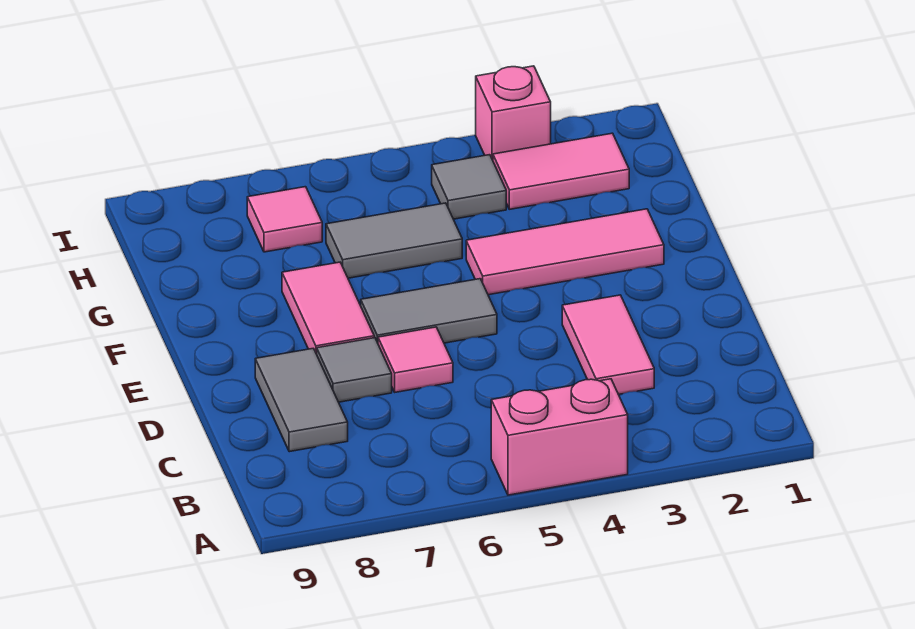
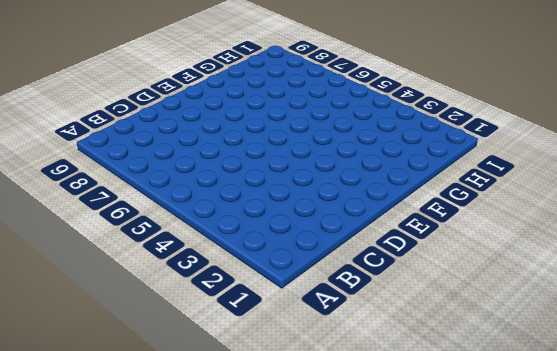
none -> pink brick A4:A5 level 1
none -> pink tile C3:D3 level 1
none -> grey tile C8:D8 level 1

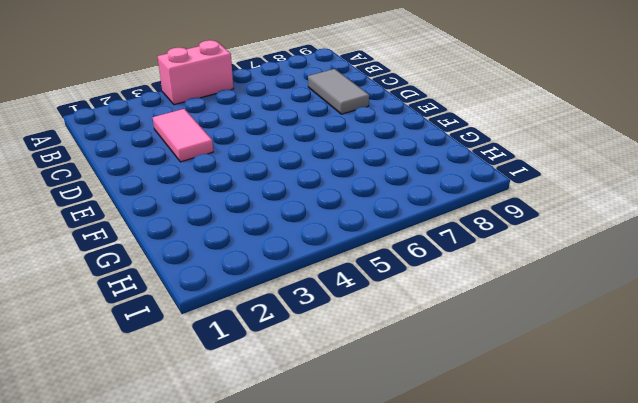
none -> pink tile D6 level 1
none -> grey tile D7 level 1
none -> grey tile E5:E6 level 1

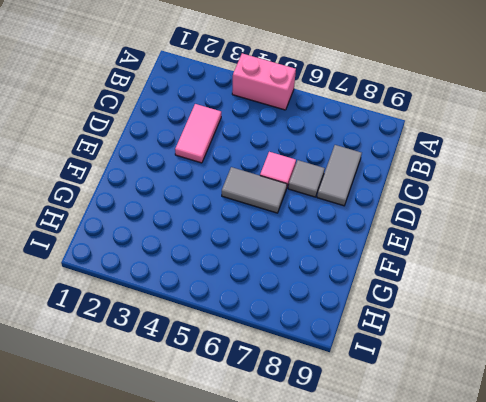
none -> pink tile E7:F7 level 1
none -> pink tile F2:F4 level 1
none -> grey tile G5:G6 level 1

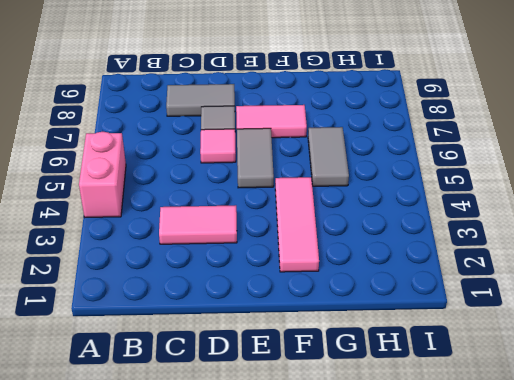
none -> pink tile H2:H3 level 1
none -> grey tile H4 level 1
none -> pink tile H7 level 1

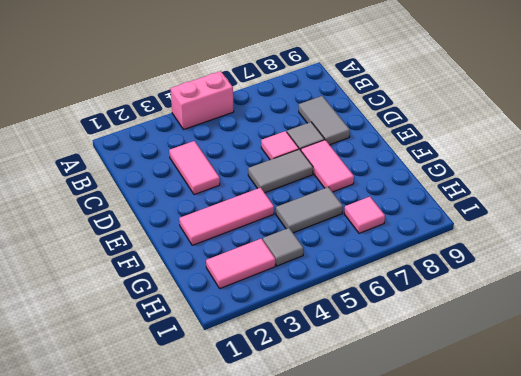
none -> pink brick I3 level 1

